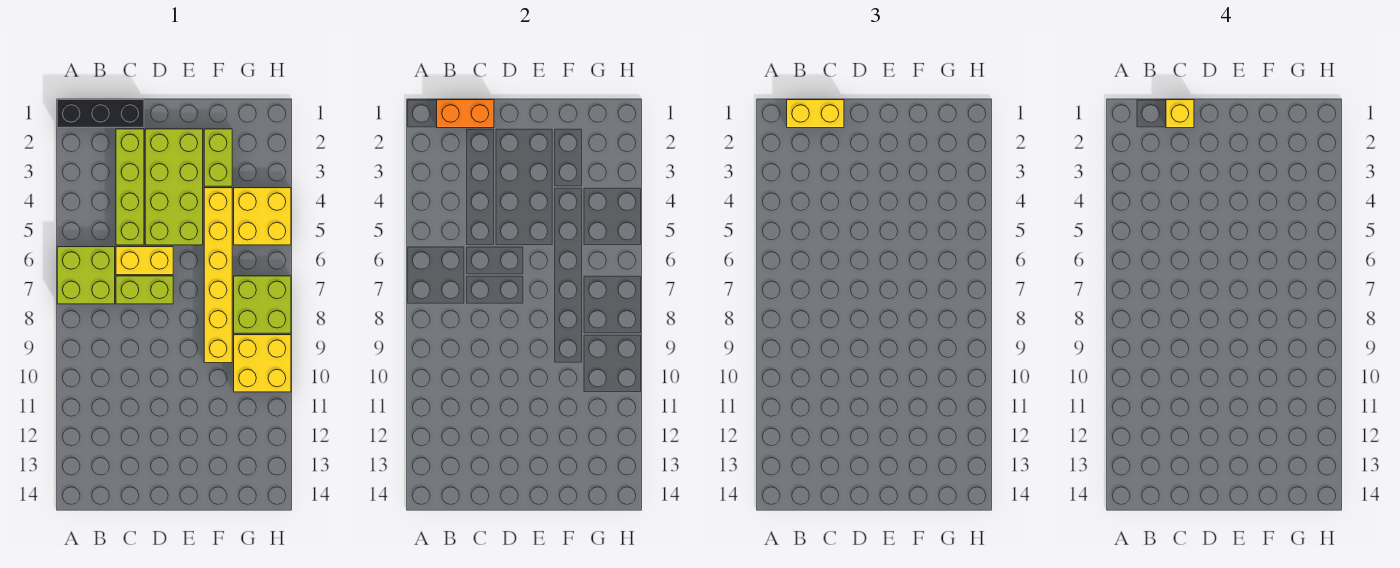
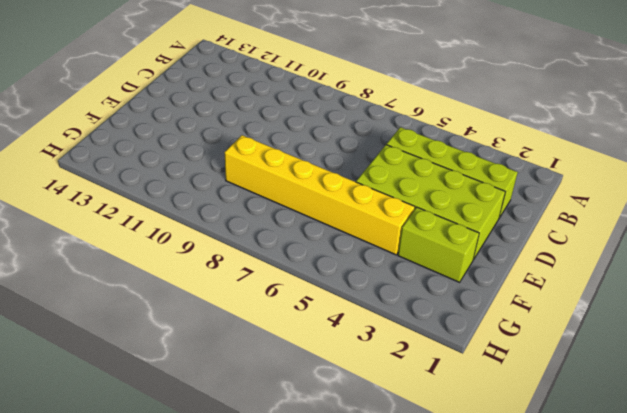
none -> black brick A1:C1 level 1
none -> lime brick A6:B7 level 1
none -> yellow brick C6:D6 level 1

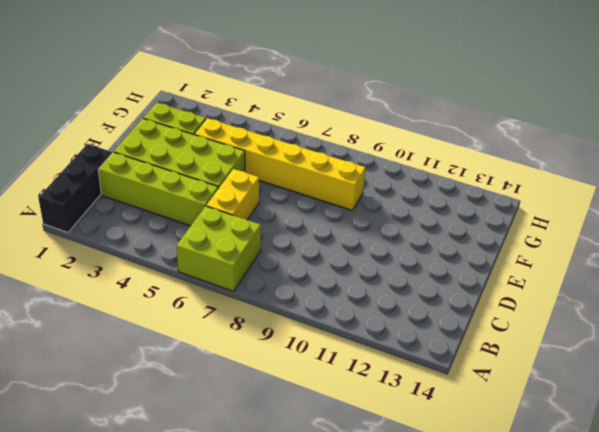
none -> lime brick C7:D7 level 1
none -> yellow brick G4:H5 level 1
none -> lime brick G7:H8 level 1

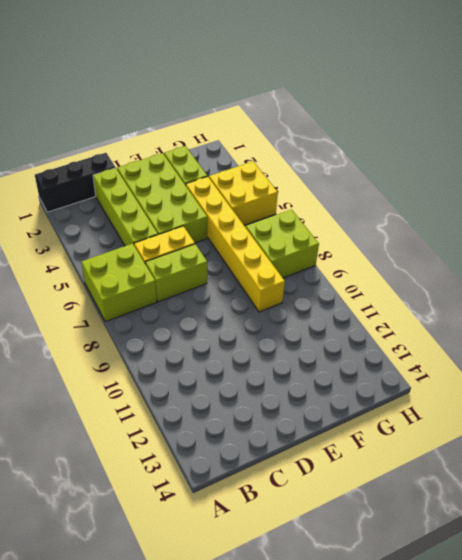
none -> yellow brick G9:H10 level 1
none -> orange brick B1:C1 level 2
none -> yellow brick B1:C1 level 3

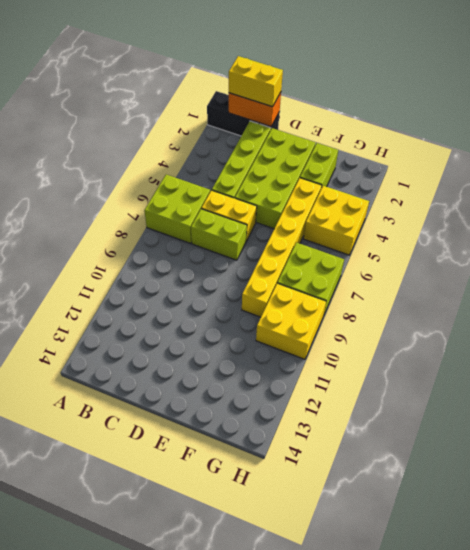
none -> yellow brick C1 level 4

